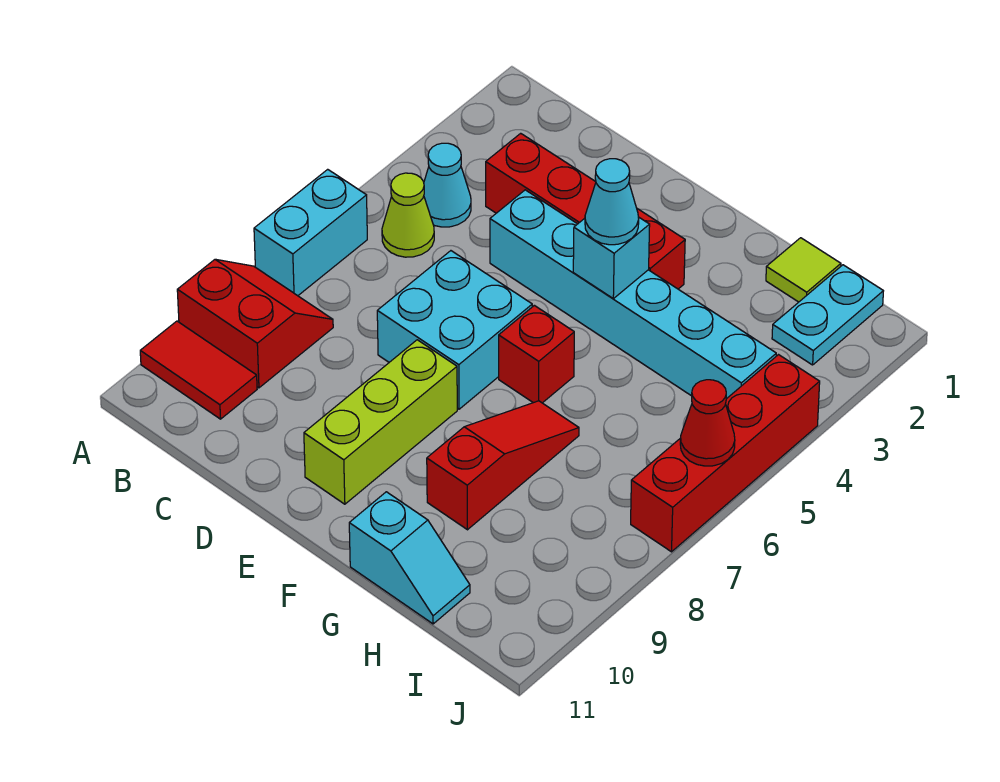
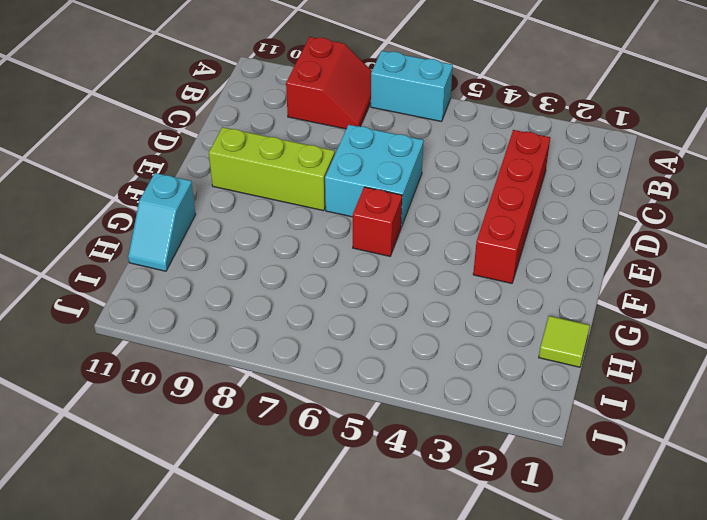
none -> red tile A10:B10 level 1
none -> cyan cone B4 level 1
none -> lime cone B5 level 1

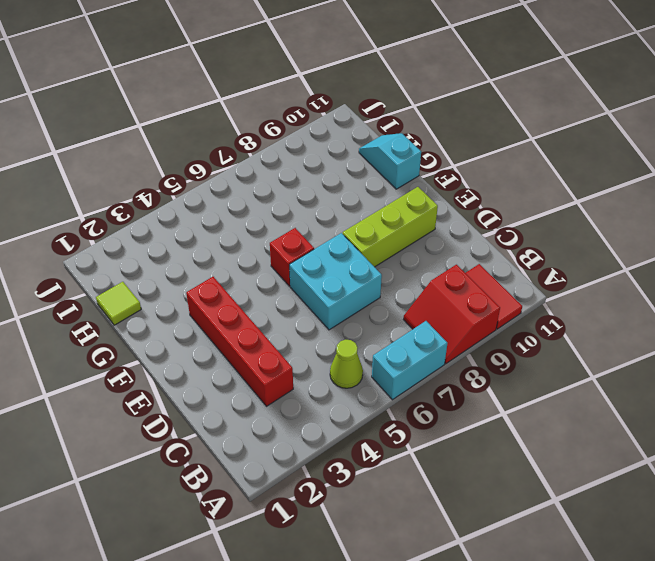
none -> cyan cone B4 level 1
none -> cyan brick D4:I4 level 1
none -> red slope G7:G9 level 1 top 9

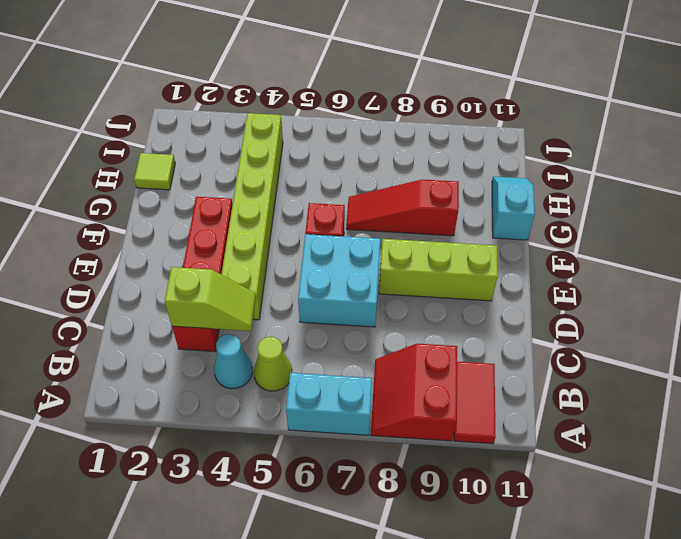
lime slope C3:C4 level 2 top 3 -> none
lime brick D4:I4 level 1 -> cyan brick D4:I4 level 1
none -> cyan plate I1:I2 level 1
none -> red brick J4:J7 level 1
none -> cyan brick F4 level 2

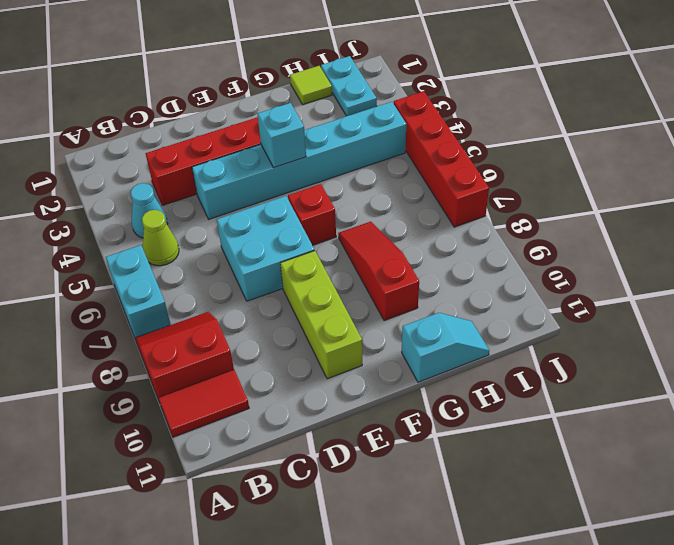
none -> red cone J6 level 2
none -> cyan cone F4 level 3

